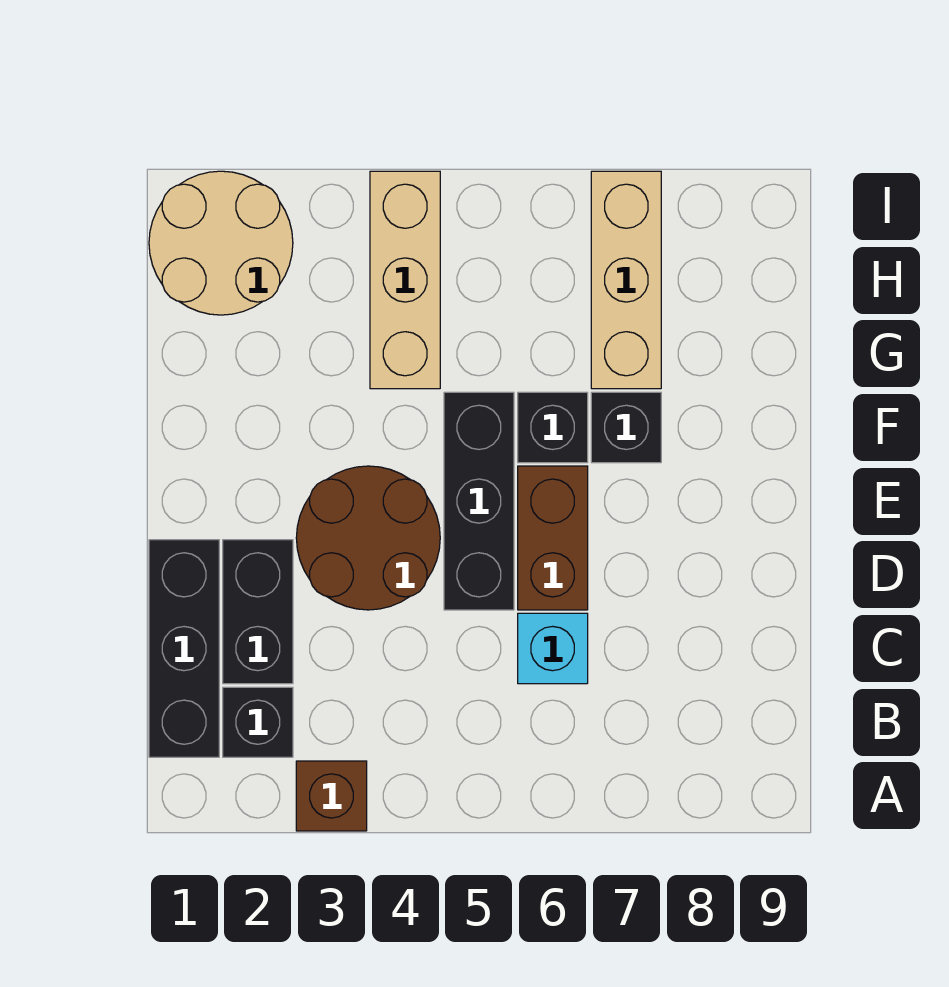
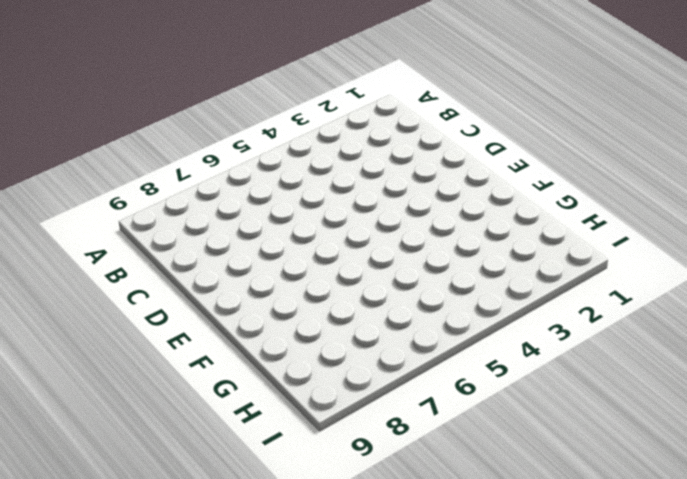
none -> brown brick A3 level 1
none -> black brick B1:D1 level 1
none -> black brick B2 level 1

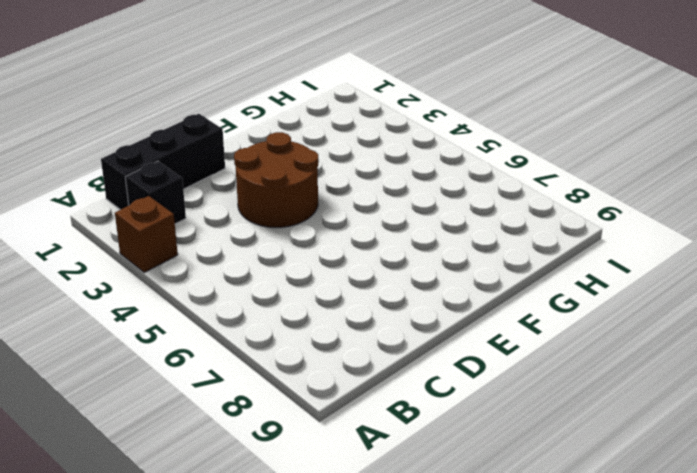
none -> black brick C2:D2 level 1
none -> cyan brick C6 level 1
none -> black brick D5:F5 level 1

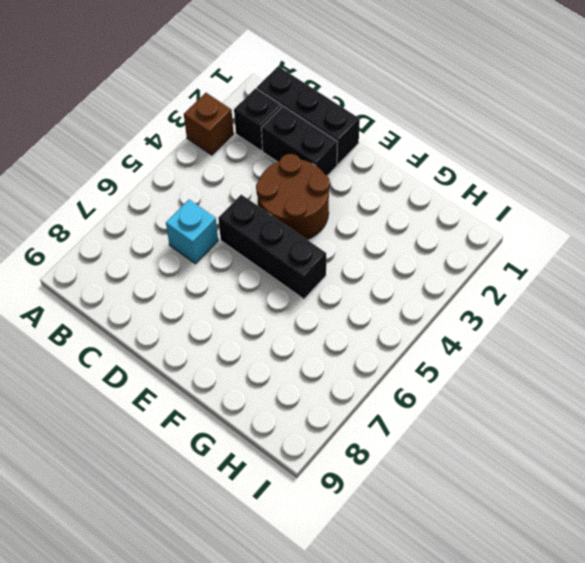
none -> brown brick D6:E6 level 1
none -> black brick F6 level 1
none -> black brick F7 level 1

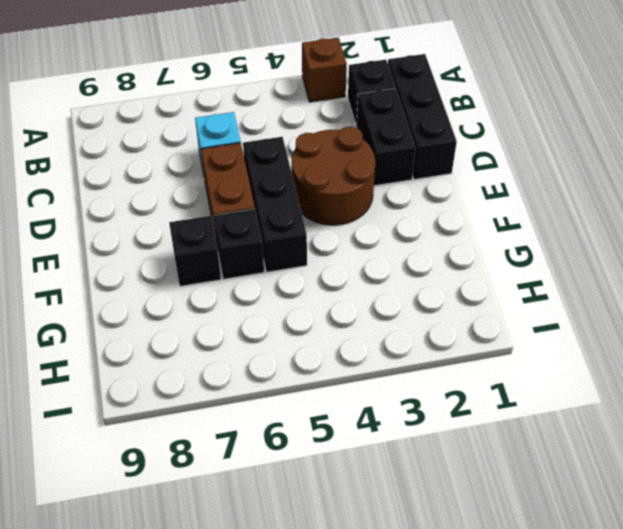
none -> tan brick G4:I4 level 1
none -> tan brick G7:I7 level 1
none -> tan round brick H1:I2 level 1

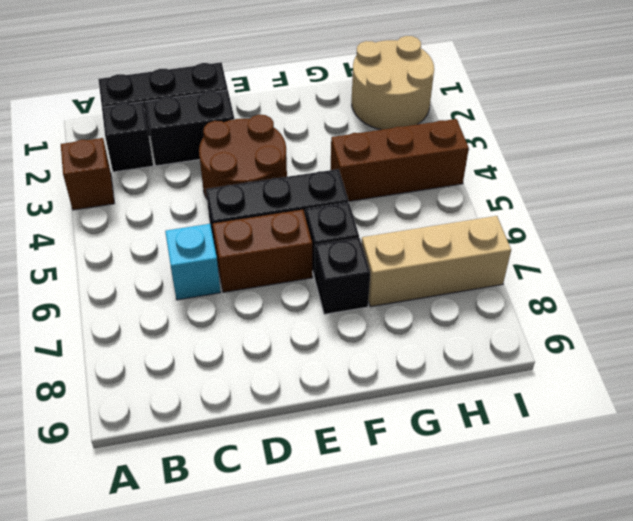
brown brick G4:I4 level 1 -> tan brick G4:I4 level 1

